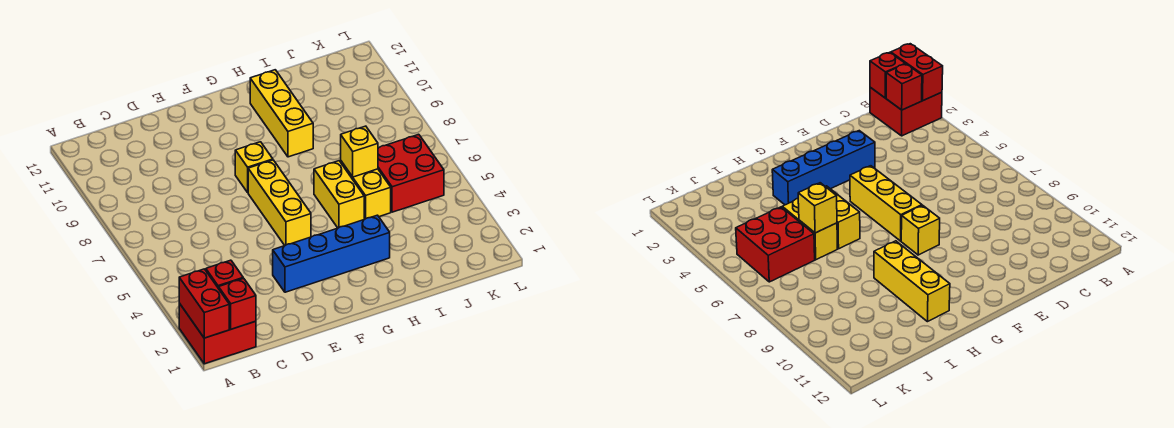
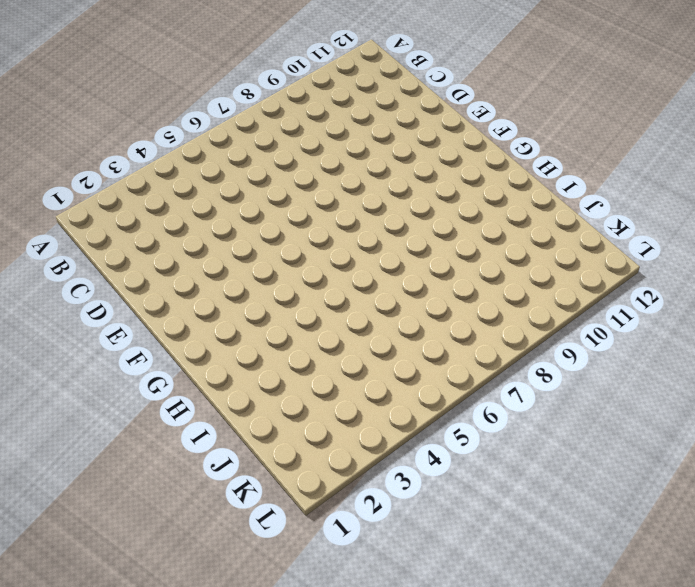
none -> red brick A1:B2 level 1
none -> blue brick E3:H3 level 1
none -> yellow brick F5:F7 level 1

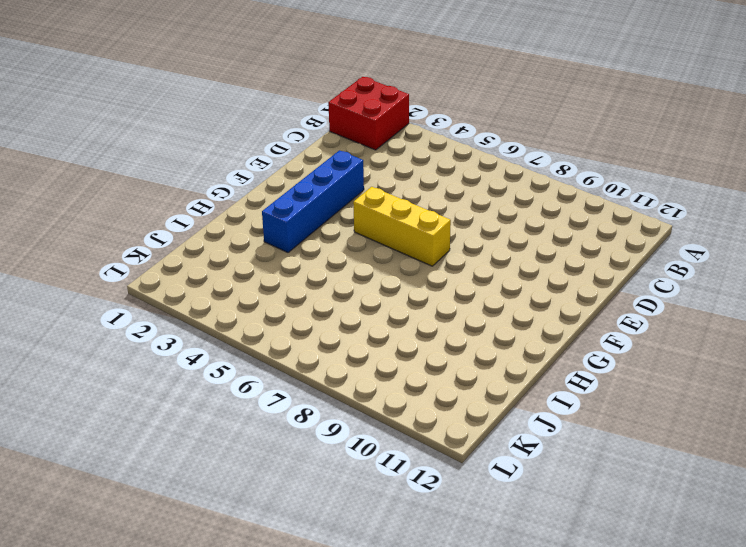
none -> yellow brick F8 level 1
none -> yellow brick H5:H6 level 1
none -> yellow brick H9:H11 level 1

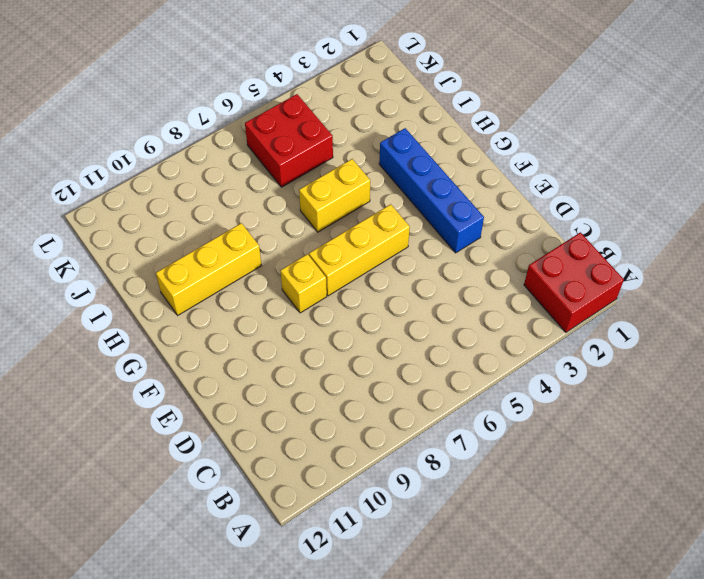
none -> yellow brick I5:I6 level 1
none -> red brick A1:A2 level 2
none -> red brick B1 level 2

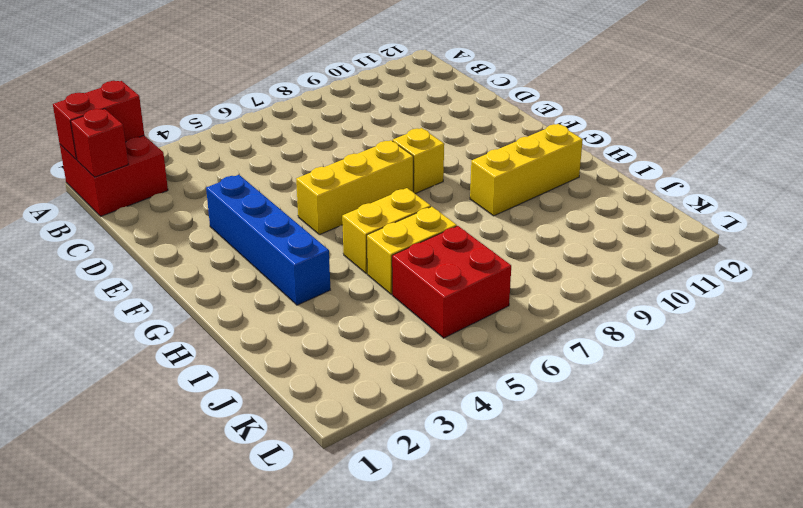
none -> red brick B2 level 2
none -> yellow brick I6 level 2

